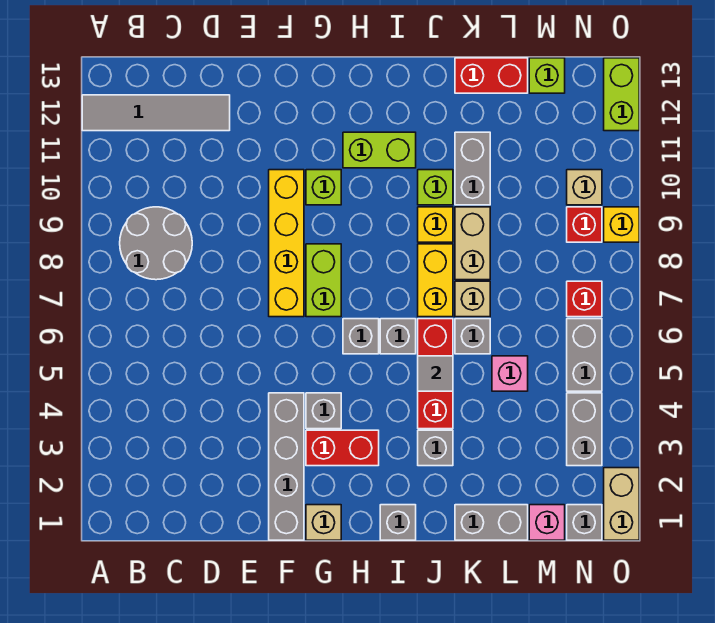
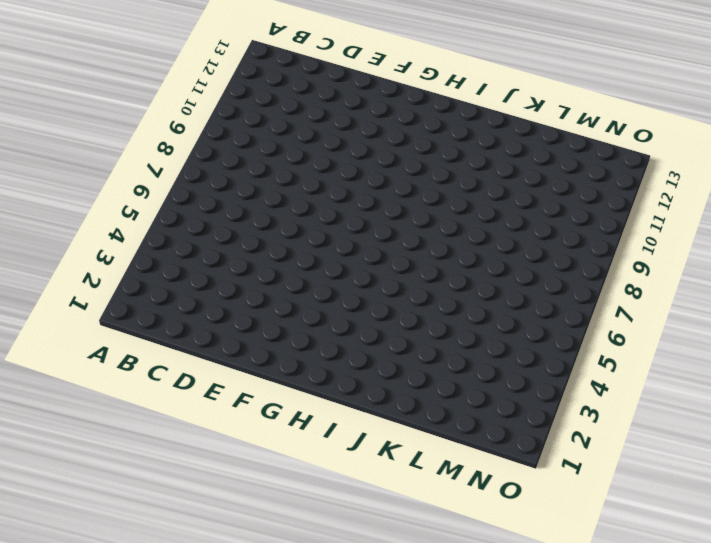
none -> grey tile A12:D12 level 1
none -> grey round brick B8:C9 level 1
none -> grey brick F1:F4 level 1
none -> yellow brick F7:F10 level 1

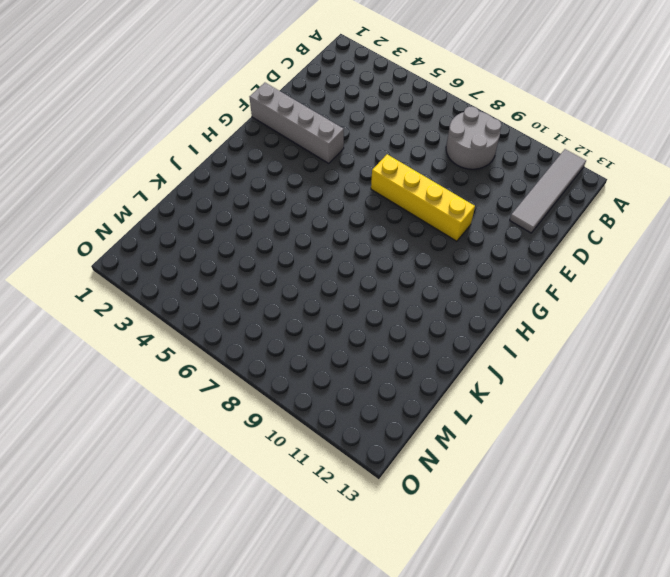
none -> tan brick G1 level 1
none -> red brick G3:H3 level 1
none -> grey brick G4 level 1
none -> lime brick G7:G8 level 1

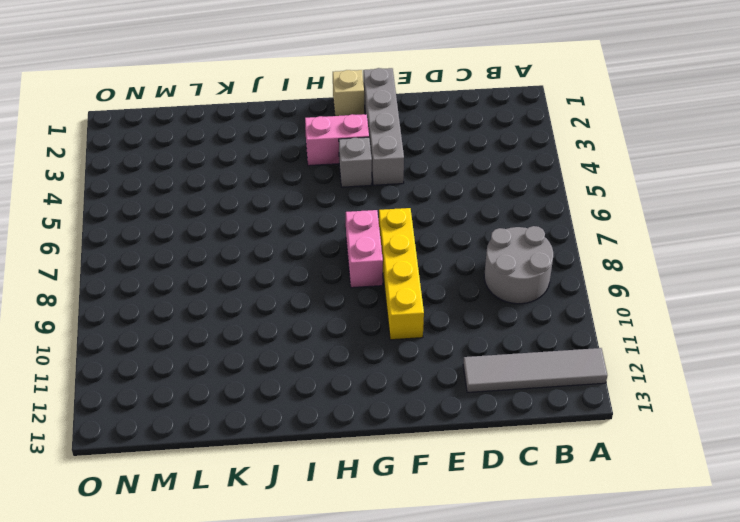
pink brick G3:H3 level 1 -> red brick G3:H3 level 1
pink brick G7:G8 level 1 -> lime brick G7:G8 level 1
none -> lime brick G10 level 1
none -> grey brick H6 level 1
none -> lime brick H11:I11 level 1
none -> grey brick I1 level 1

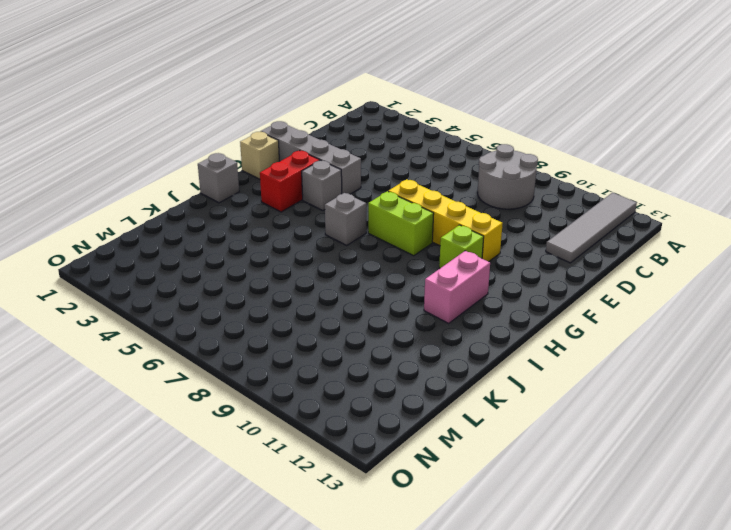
pink brick H11:I11 level 1 -> lime brick H11:I11 level 1
none -> grey brick I6 level 1
none -> grey brick J3 level 1
none -> red brick J4:J6 level 1
none -> yellow brick J7:J8 level 1

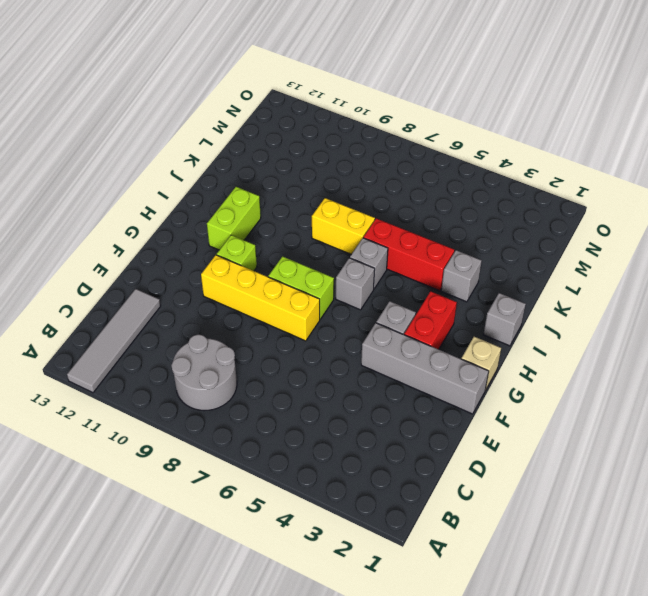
none -> yellow brick J9 level 1
none -> lime brick J10 level 1
none -> grey brick K1:L1 level 1
none -> grey brick K6 level 1

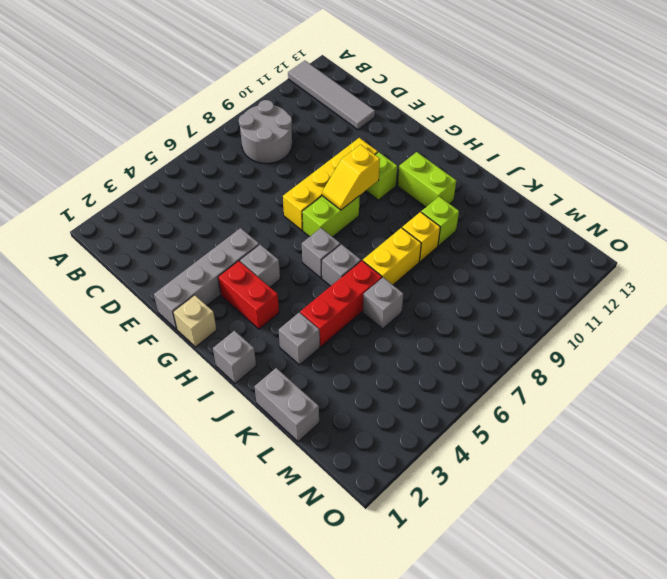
yellow slope G8:G9 level 2 top 9 -> none
none -> tan brick K7 level 1
none -> tan brick K8:K9 level 1
none -> grey brick K10:K11 level 1
none -> red brick K13:L13 level 1

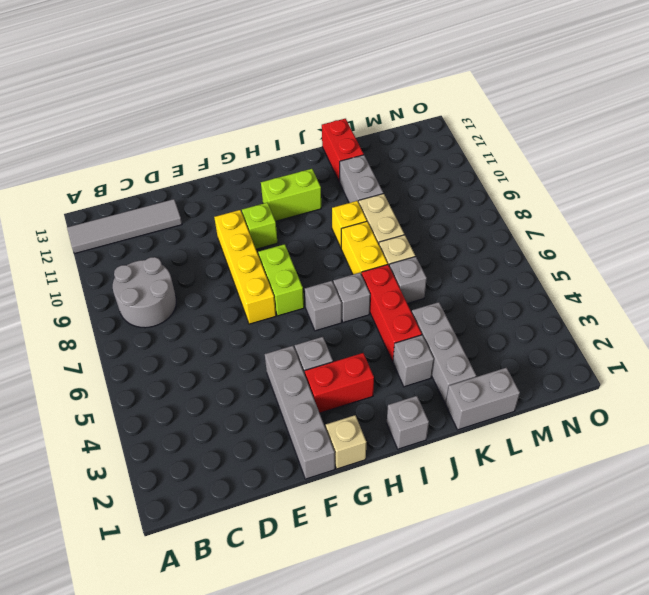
grey brick K2:K4 level 1 -> none
red brick K12:K13 level 1 -> red brick K13:L13 level 1
none -> lime brick J10 level 1
none -> pink brick L5 level 1
none -> pink brick M1 level 1
none -> lime brick M13 level 1

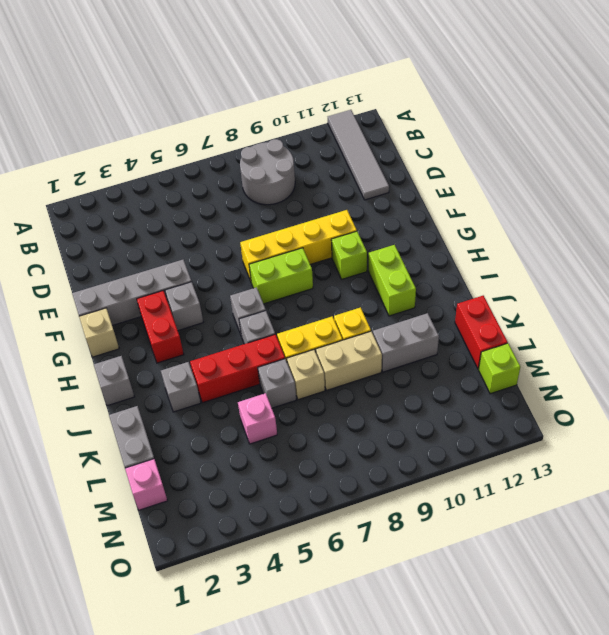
none -> lime brick J10 level 1
none -> grey brick N1 level 1
none -> grey brick N3:N4 level 1
none -> grey brick N5:N6 level 1

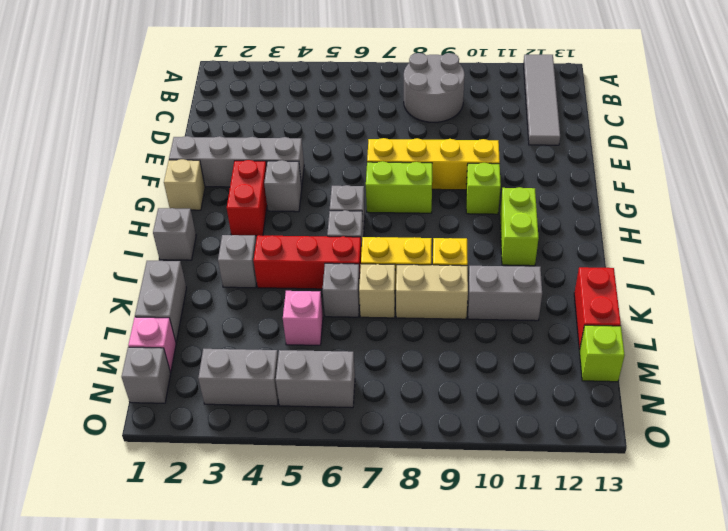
none -> lime brick J10 level 1
none -> red brick N7 level 1
none -> red brick N9 level 1
none -> tan brick N10 level 1

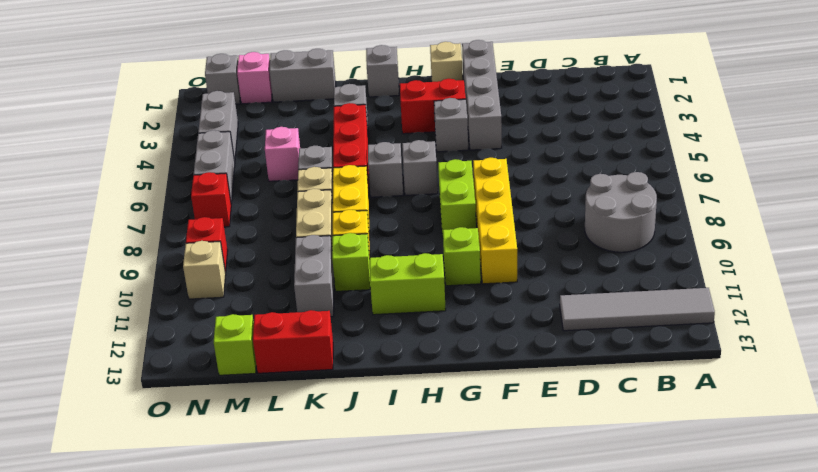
none -> tan brick O1:O2 level 1
none -> yellow brick O9 level 1
none -> lime brick O12:O13 level 1
none -> grey tile J5 level 2

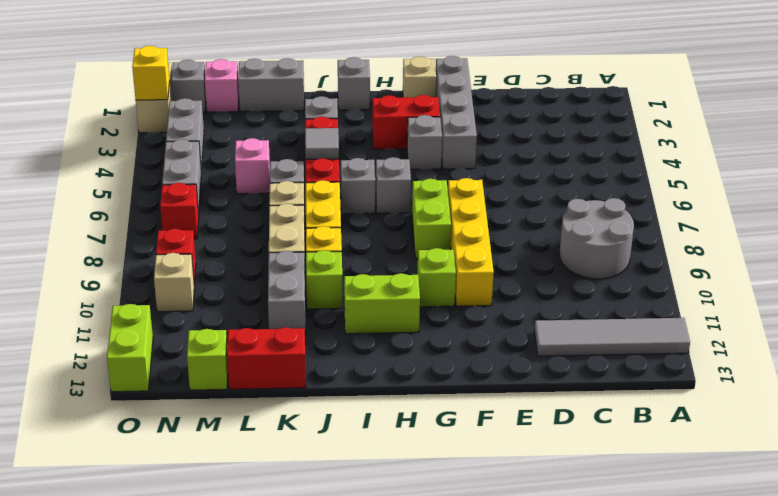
yellow brick O2 level 2 -> yellow brick O9 level 1

